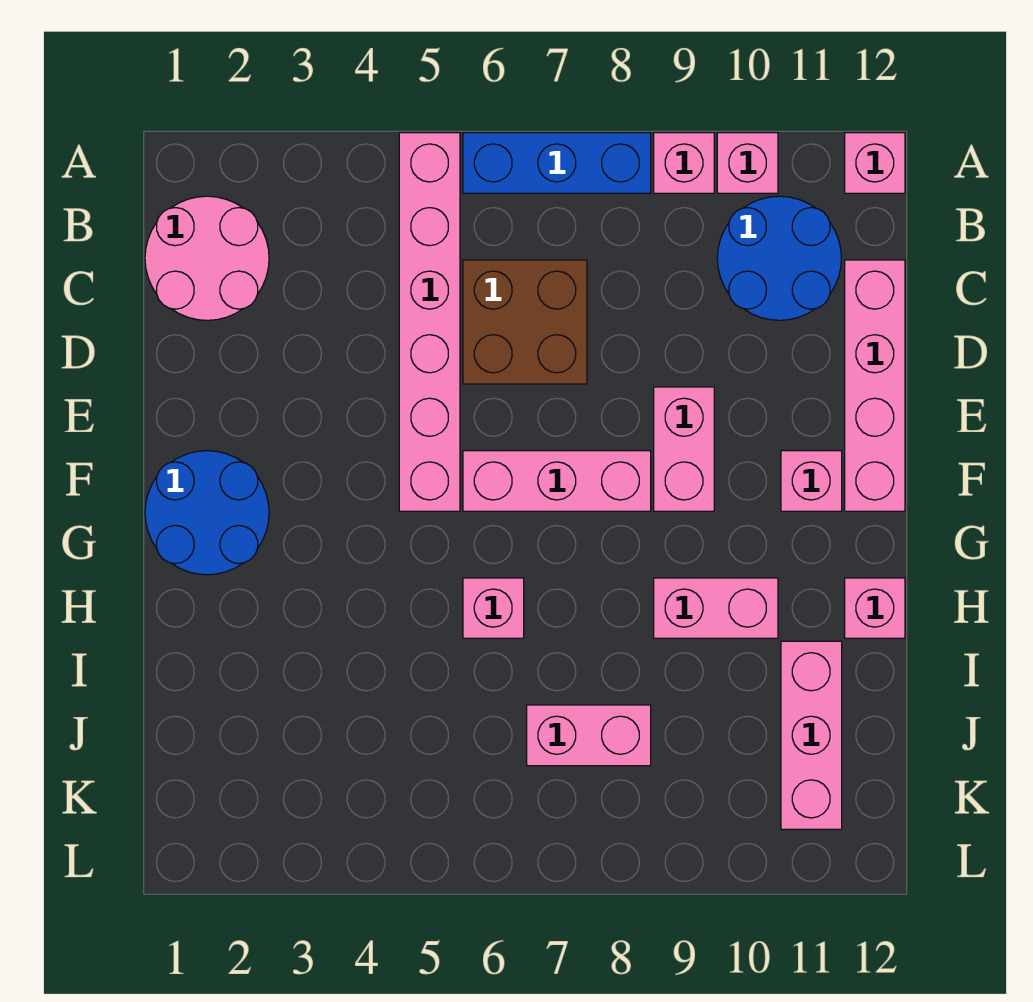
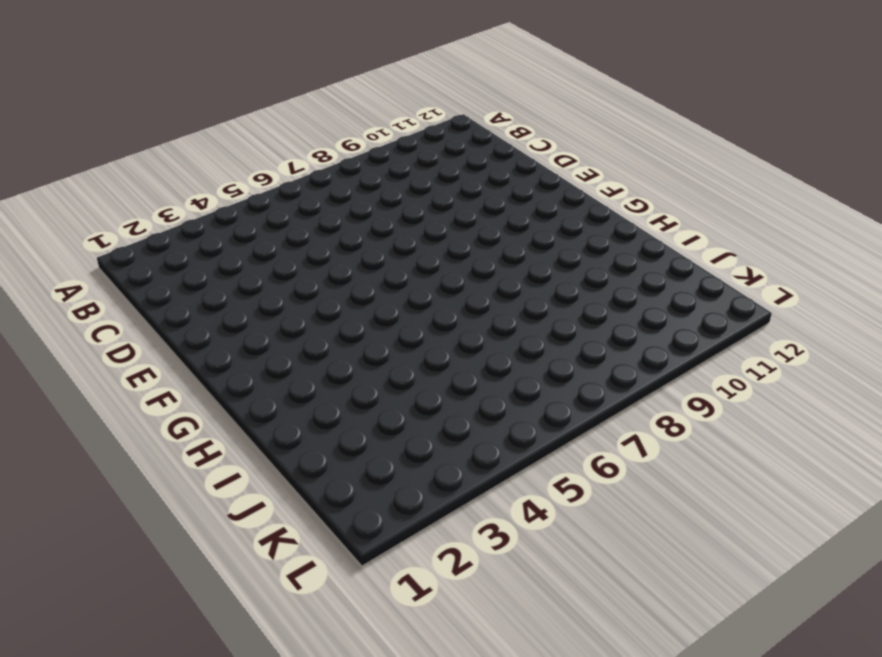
none -> pink brick A5:F5 level 1
none -> blue brick A6:A8 level 1
none -> pink brick A9 level 1

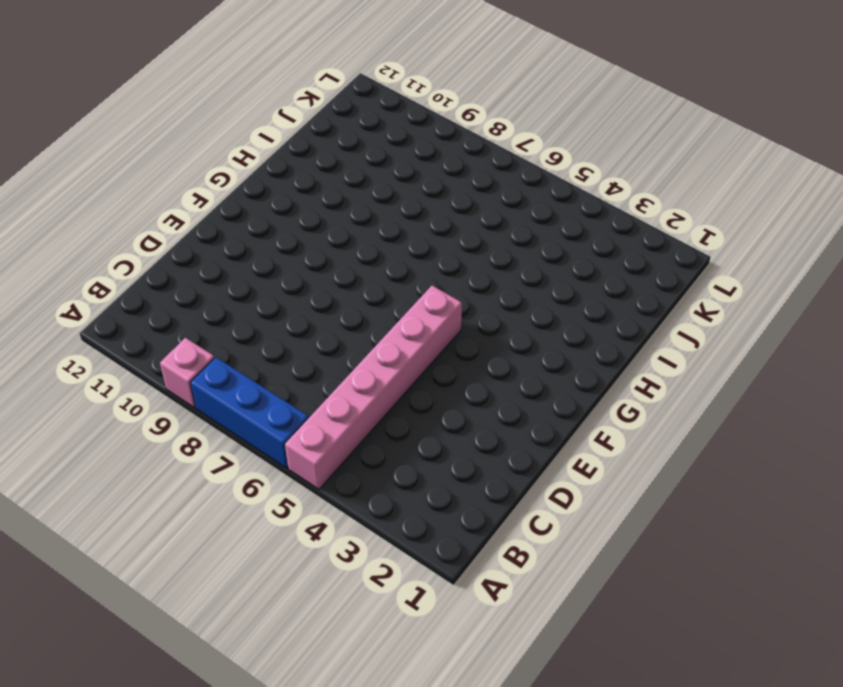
none -> pink brick A10 level 1
none -> pink brick A12 level 1
none -> pink round brick B1:C2 level 1

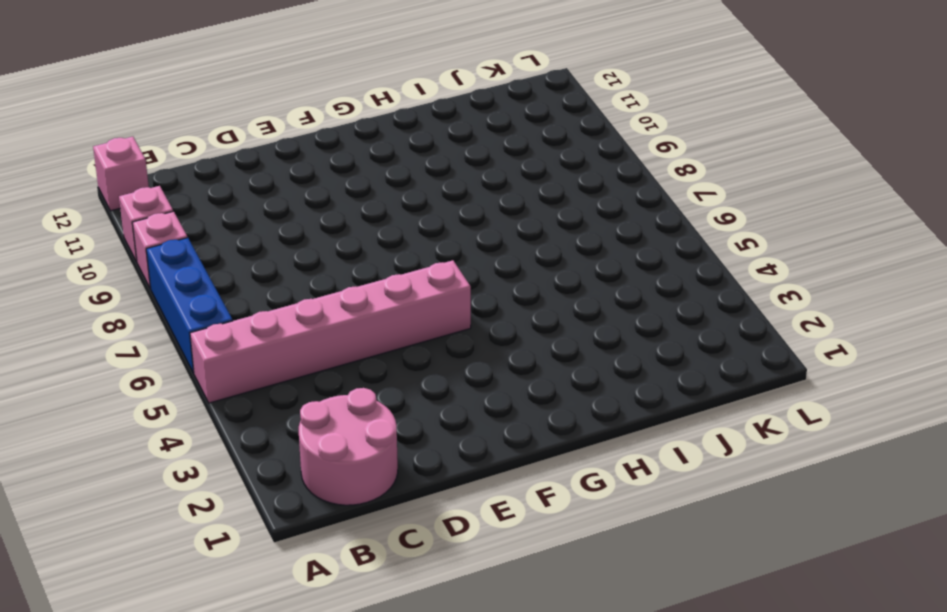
none -> blue round brick B10:C11 level 1
none -> brown brick C6:D7 level 1
none -> pink brick C12:F12 level 1

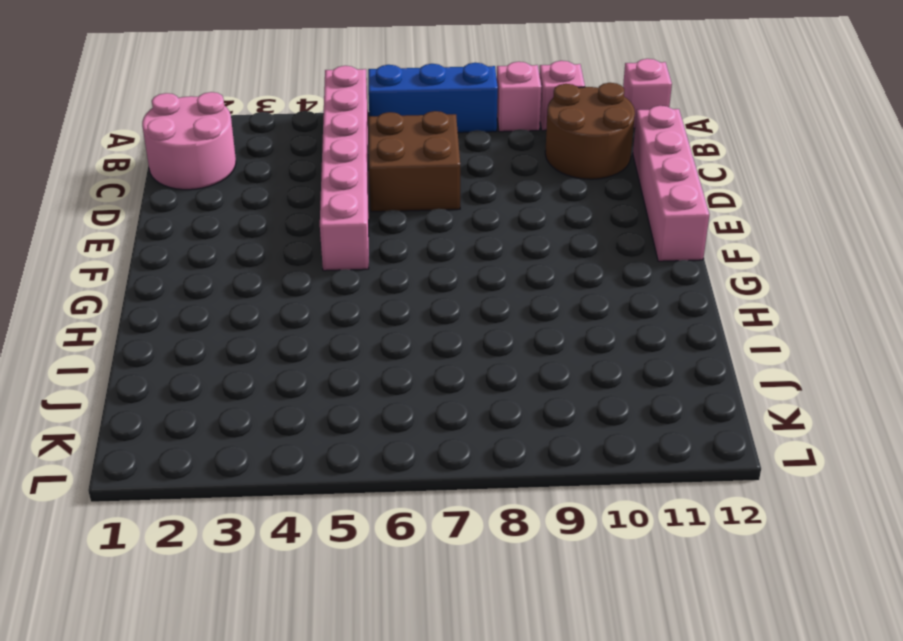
brown round brick B10:C11 level 1 -> blue round brick B10:C11 level 1
none -> pink brick E9:F9 level 1
none -> blue round brick F1:G2 level 1
none -> pink brick F6:F8 level 1

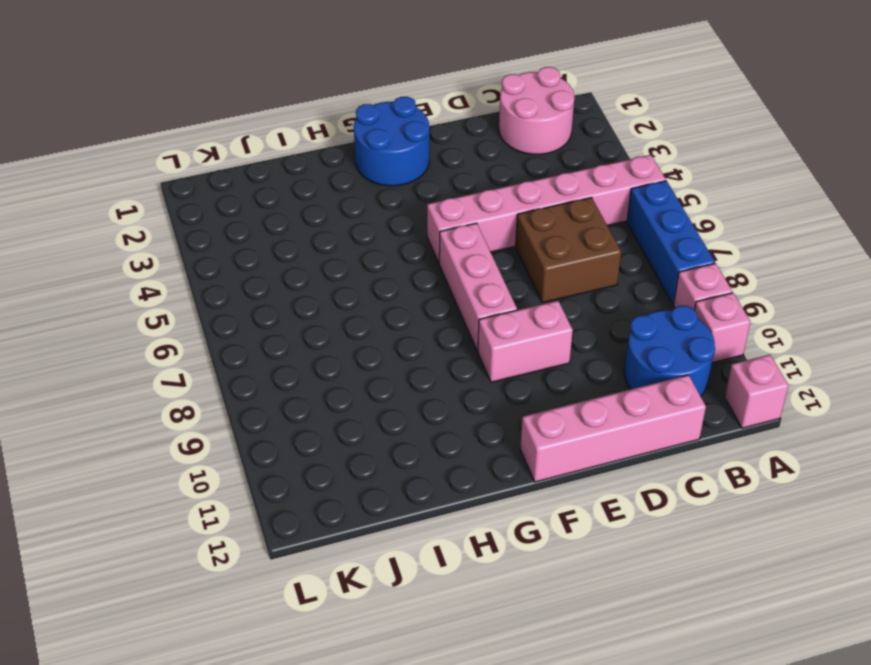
none -> pink brick F11 level 1
none -> pink brick H6 level 1
none -> pink brick H9:H10 level 1

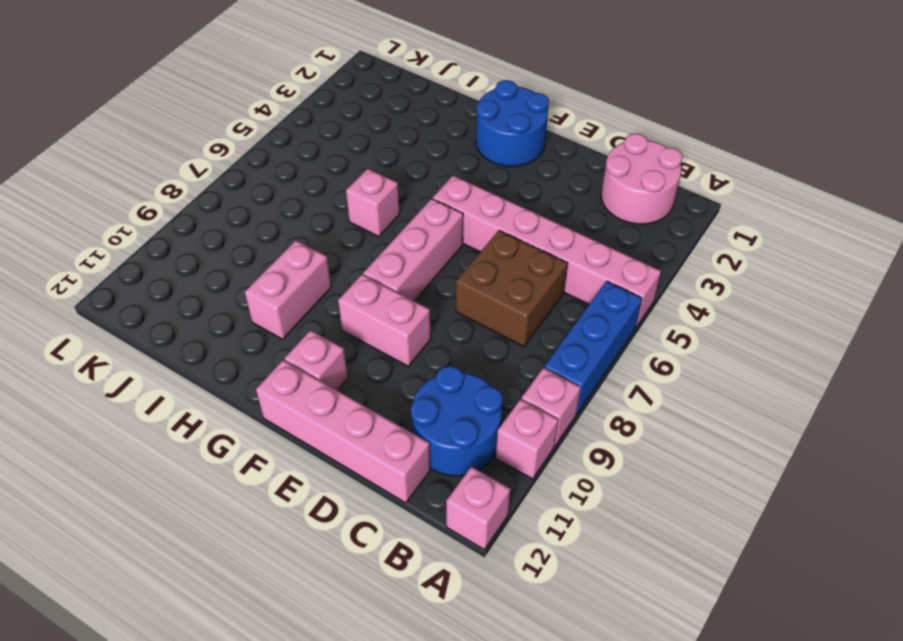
none -> pink brick H12 level 1
none -> pink brick I11:K11 level 1
none -> pink brick J7:J8 level 1

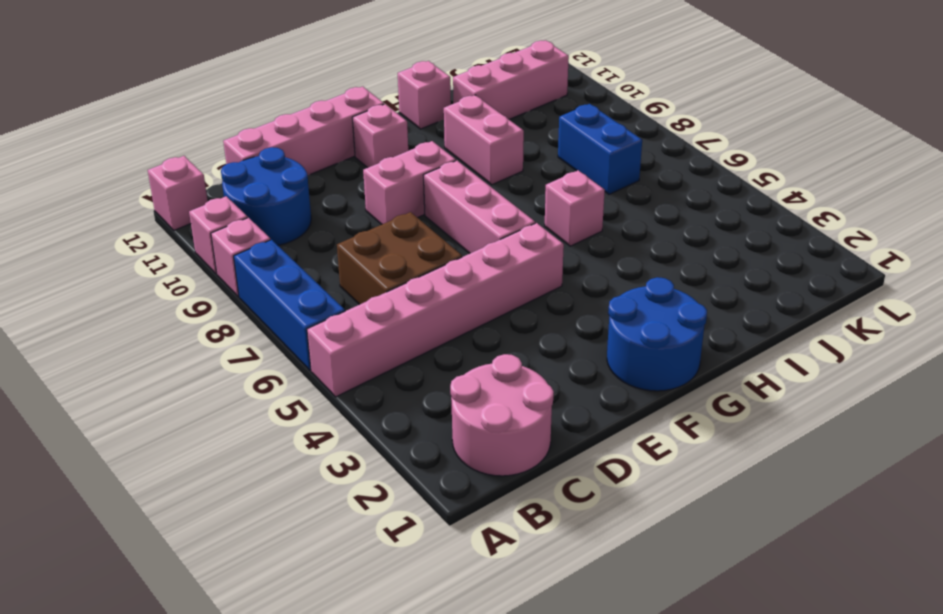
blue brick J7:J8 level 1 -> pink brick J7:J8 level 1

